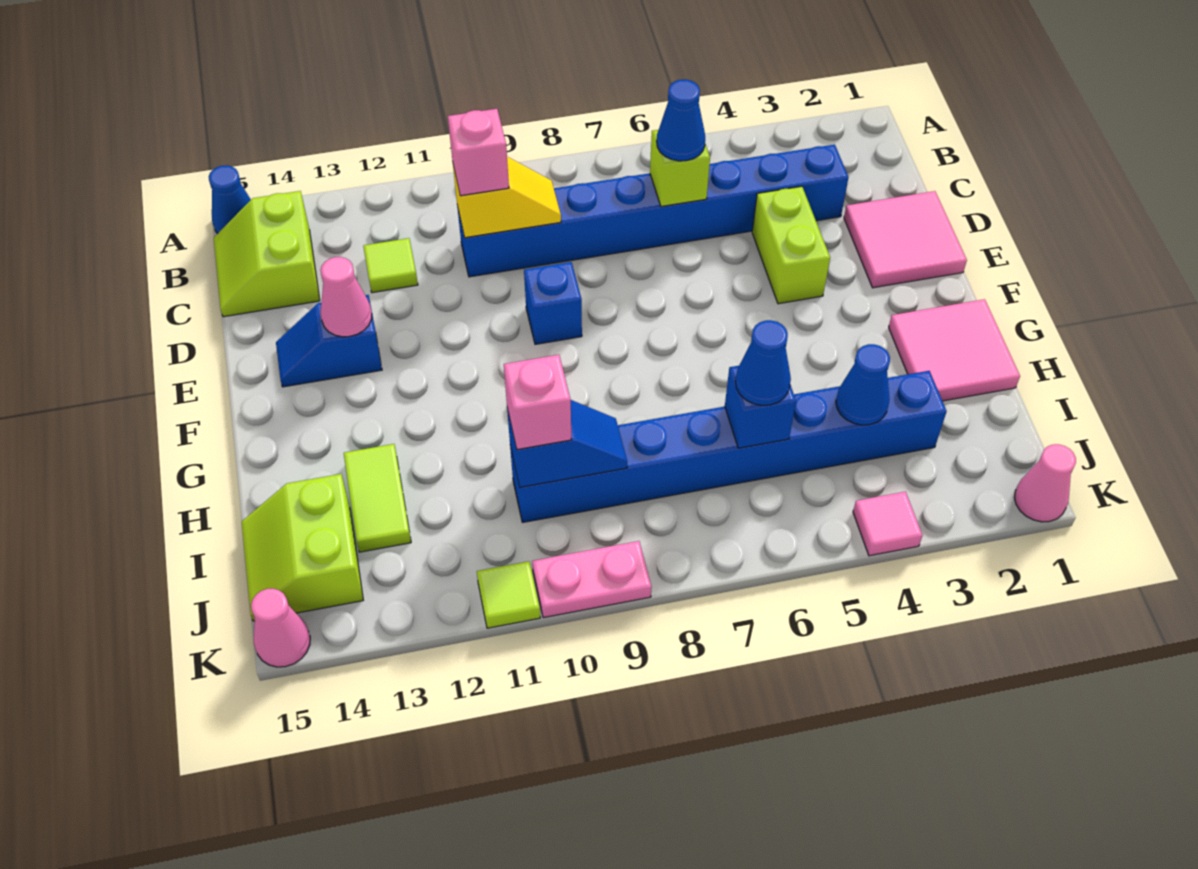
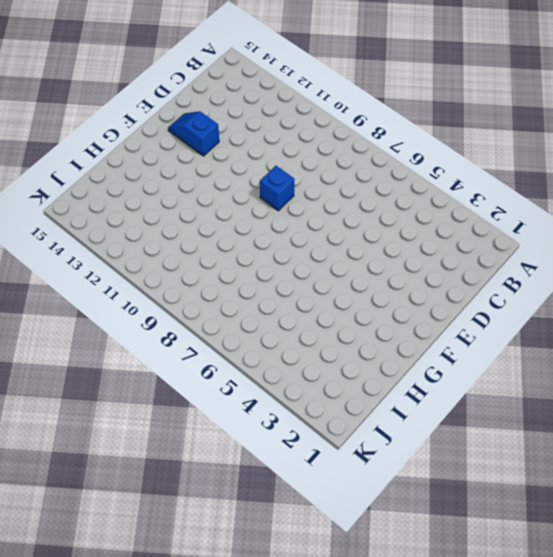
none -> blue cone A15 level 1
none -> lime slope B14:C15 level 1 top 14
none -> blue brick C3:C10 level 1

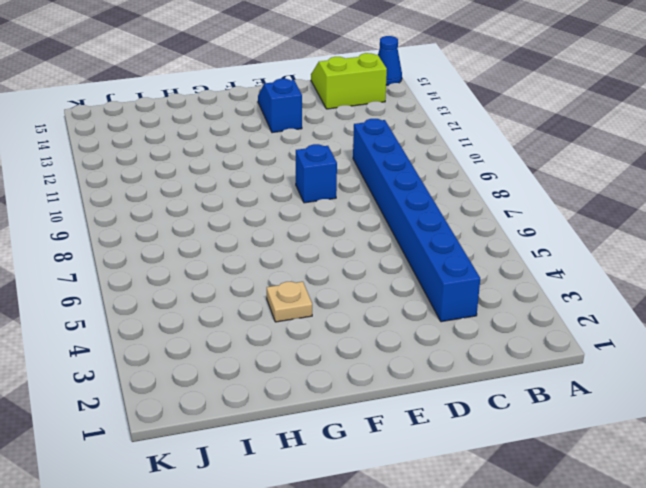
tan plate G4 level 1 -> none
none -> lime tile C12 level 1
none -> pink tile D1:E2 level 1
none -> lime brick D4:E4 level 1

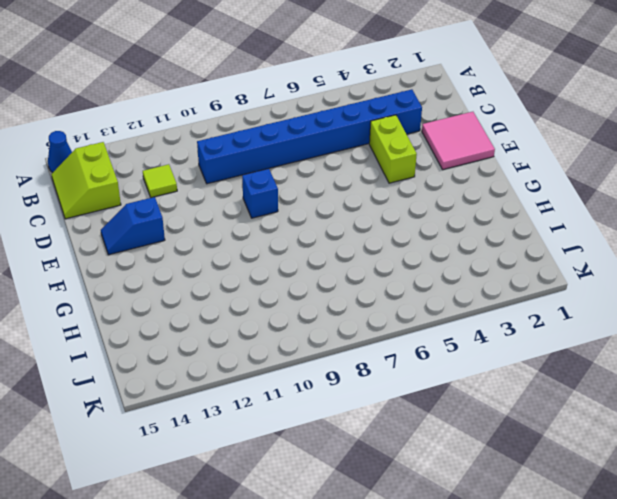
none -> pink tile G1:H2 level 1
none -> lime tile H13:I13 level 1
none -> blue brick I3:I10 level 1

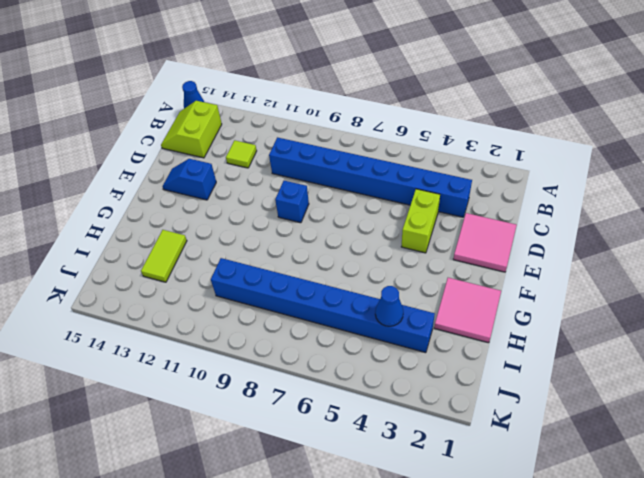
none -> lime slope I14:J15 level 1 top 14
none -> pink cone K1 level 1
none -> pink tile K4 level 1

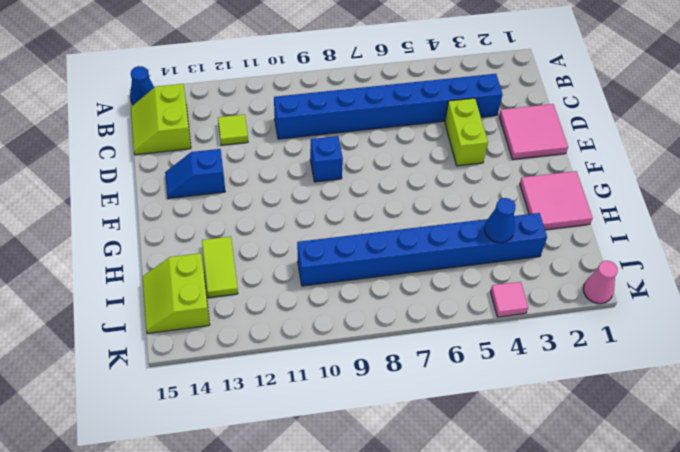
none -> pink plate K9:K10 level 1
none -> lime tile K11 level 1
none -> pink cone K15 level 1

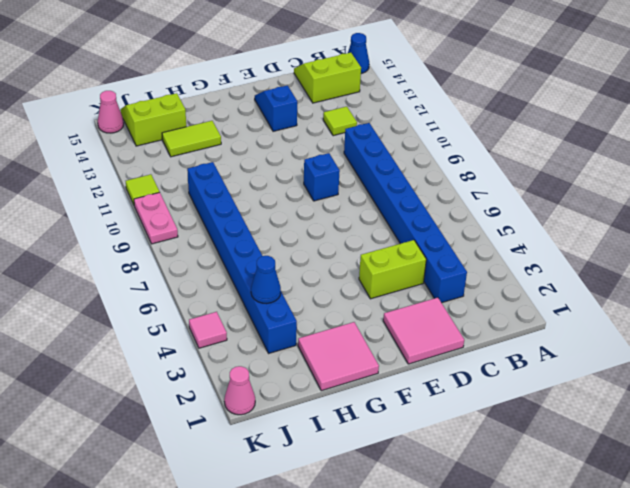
none -> lime brick C6 level 2
none -> yellow slope C9:C10 level 2 top 10
none -> pink cone E13 level 2

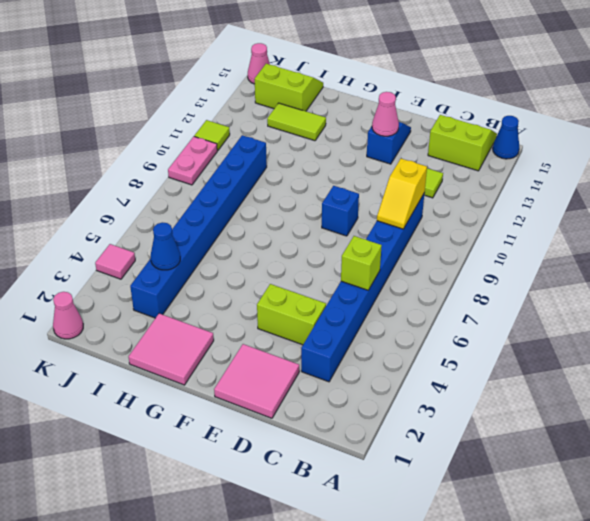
none -> blue brick I6 level 2
none -> blue slope I9:I10 level 2 top 10
none -> blue cone C6 level 3

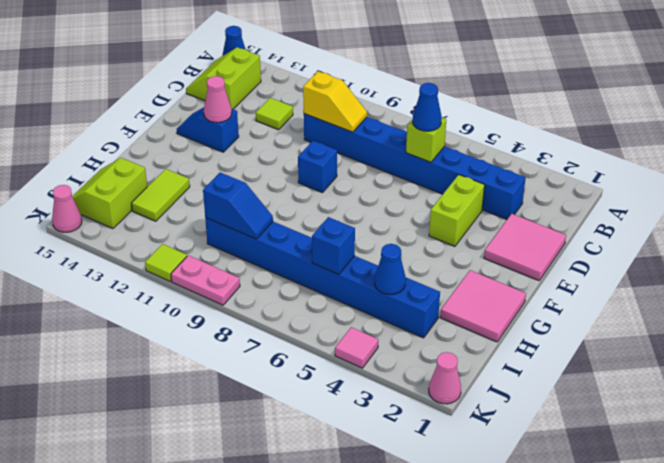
none -> pink brick C10 level 3
none -> blue cone I6 level 3
none -> pink brick I10 level 3

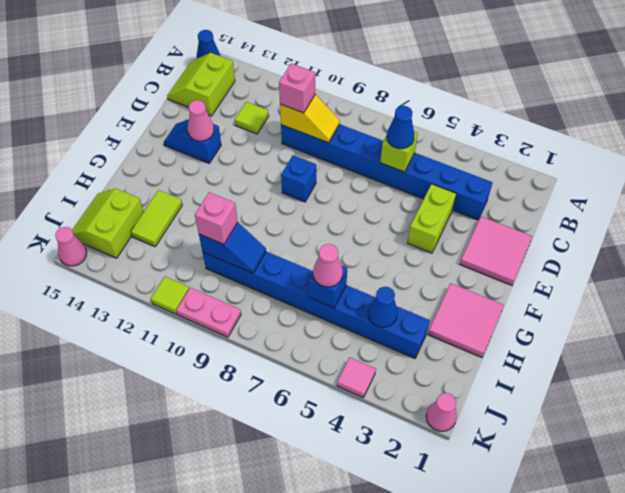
pink cone I6 level 3 -> blue cone I6 level 3

